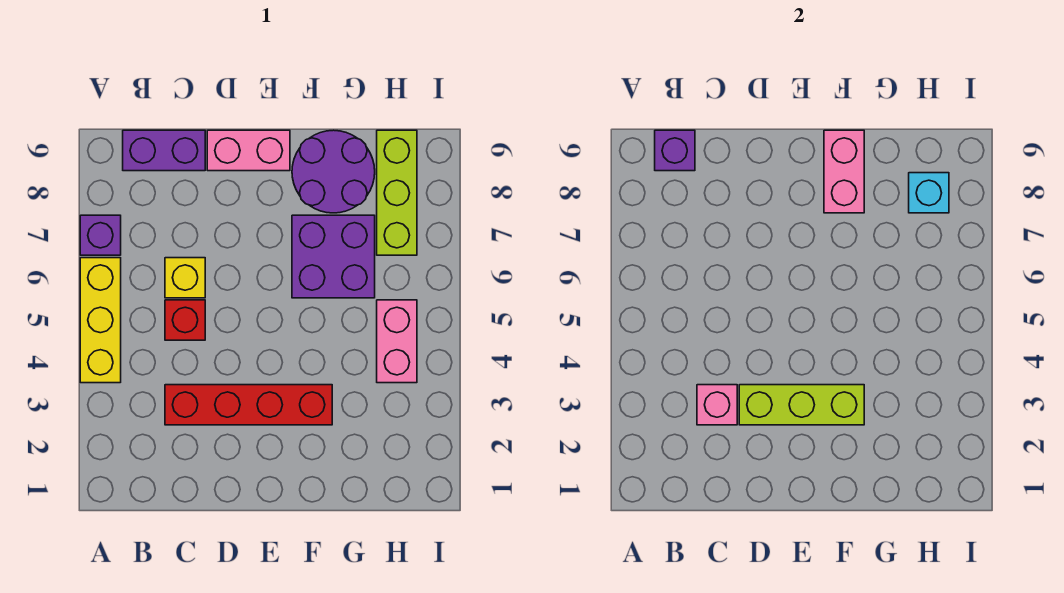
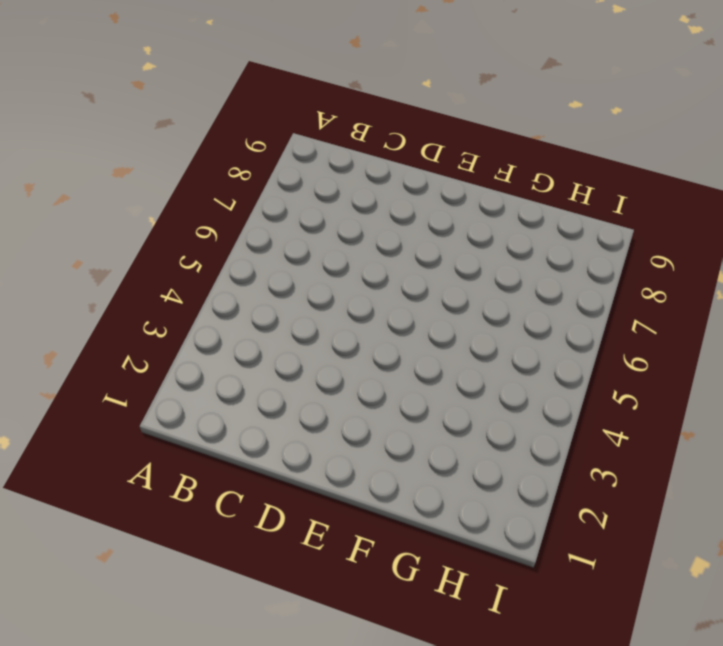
none -> yellow brick A4:A6 level 1
none -> purple brick A7 level 1
none -> purple brick B9:C9 level 1

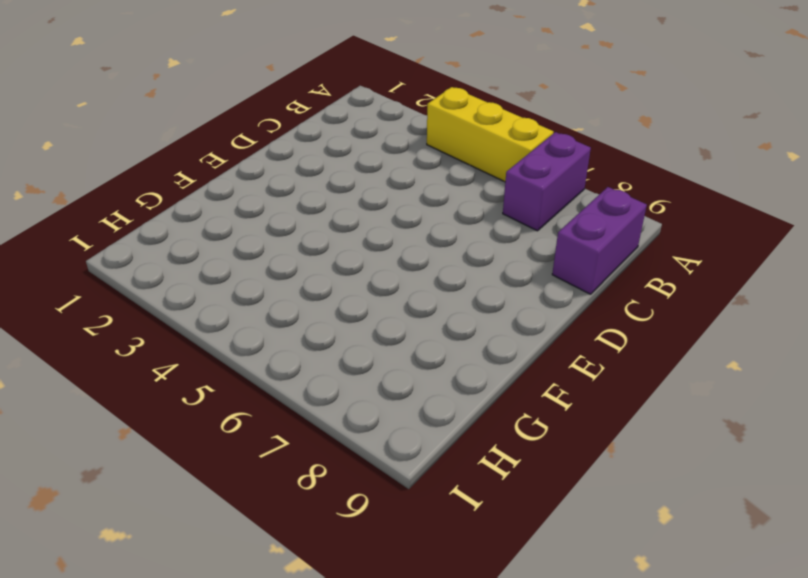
purple brick A7:B7 level 1 -> purple brick A7 level 1
none -> red brick C3:F3 level 1
none -> red brick C5 level 1
none -> yellow brick C6 level 1

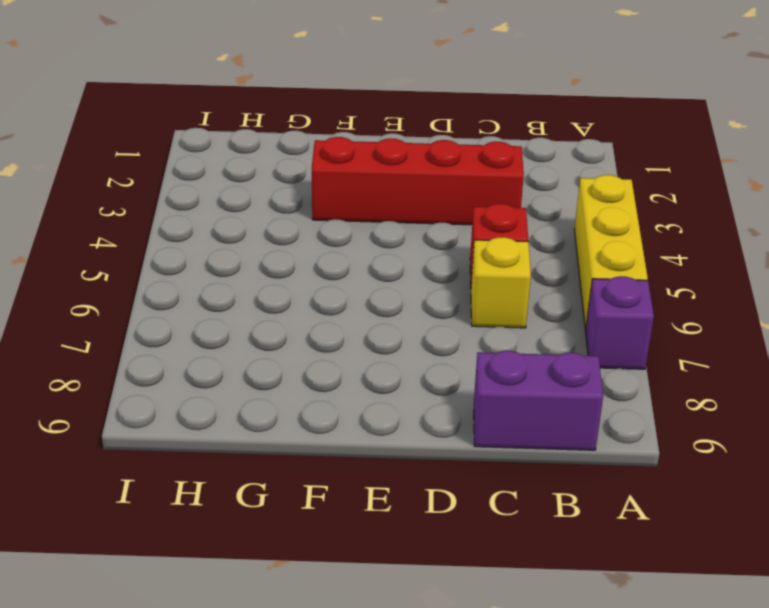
none -> pink brick D9:E9 level 1
none -> purple brick F6:G7 level 1
none -> purple round brick F8:G9 level 1

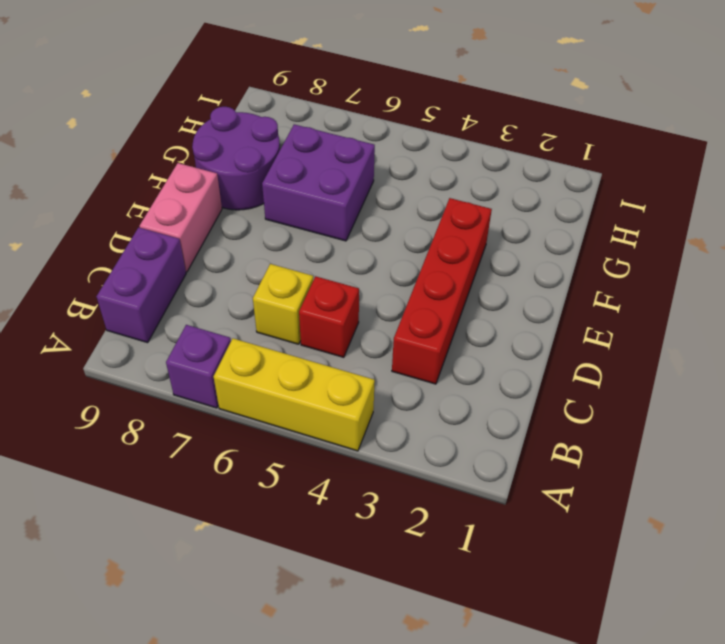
none -> pink brick H4:H5 level 1
none -> lime brick H7:H9 level 1
none -> purple brick B9 level 2

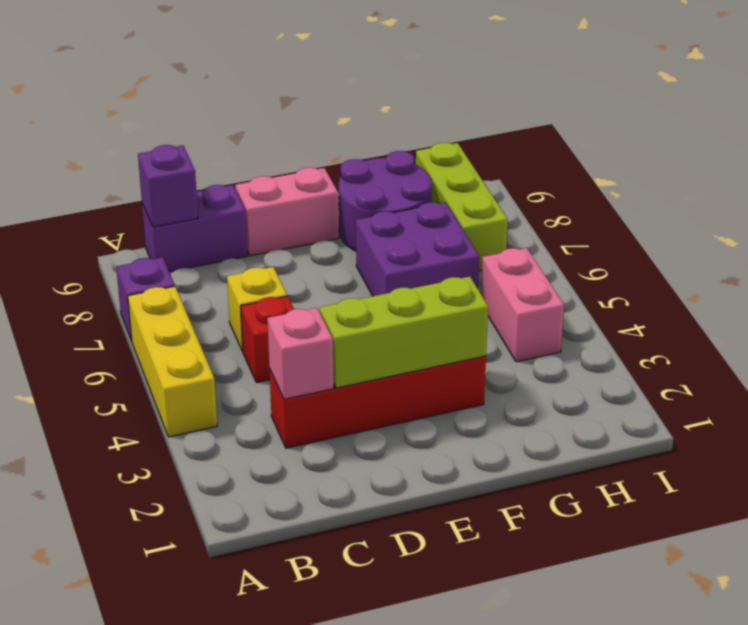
none -> pink brick F8:F9 level 2
none -> cyan brick H8 level 2

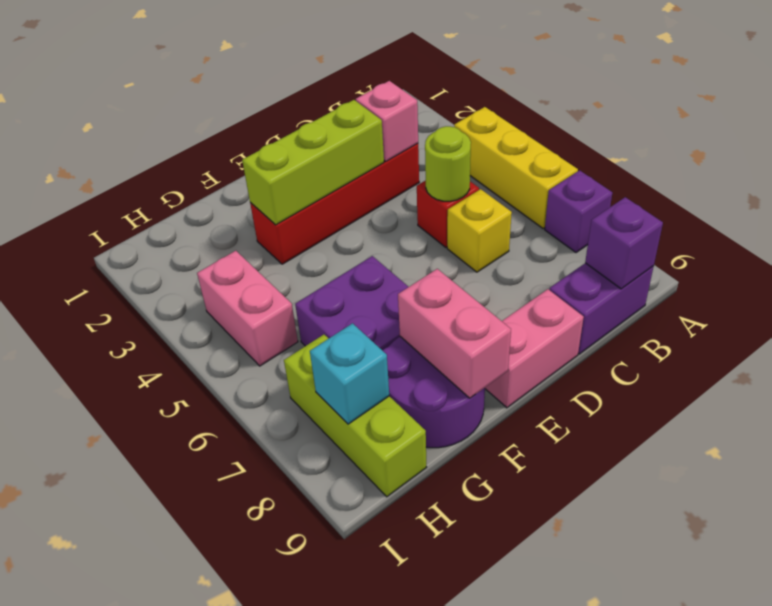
lime round brick C5 level 2 -> none

